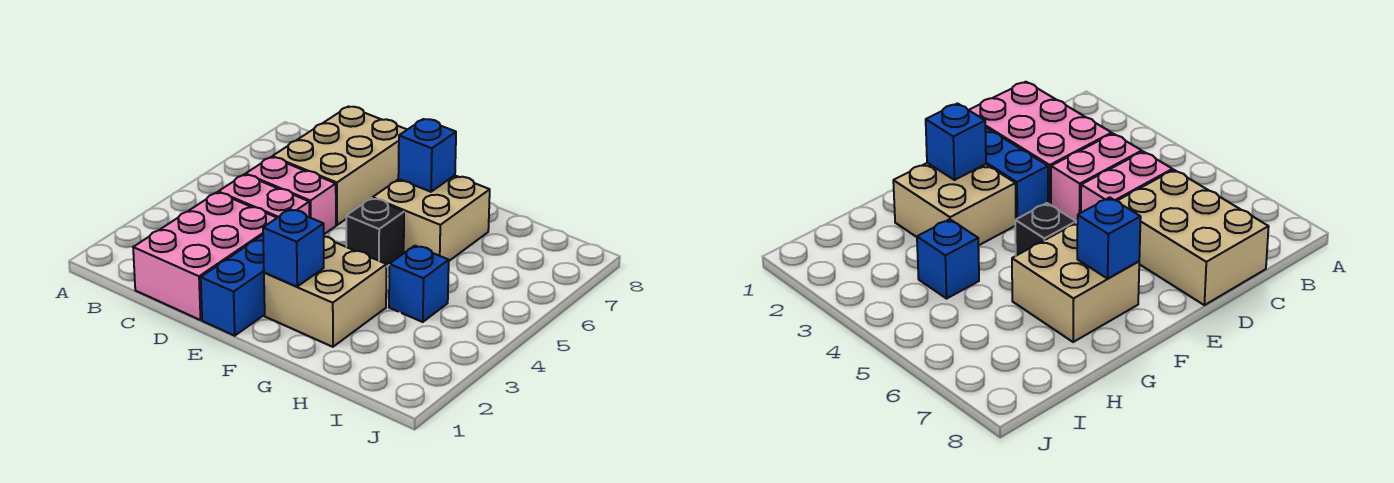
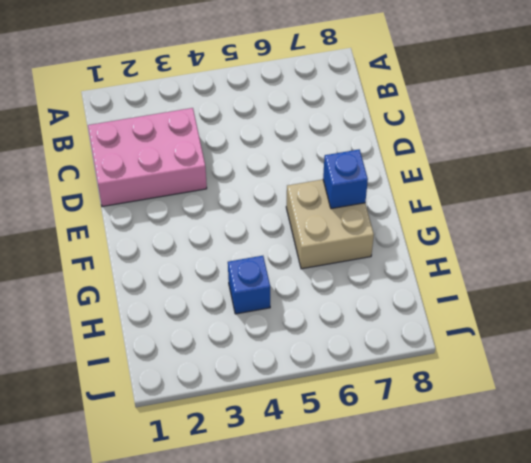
none -> pink brick C4:D4 level 1
none -> pink brick C5:D5 level 1

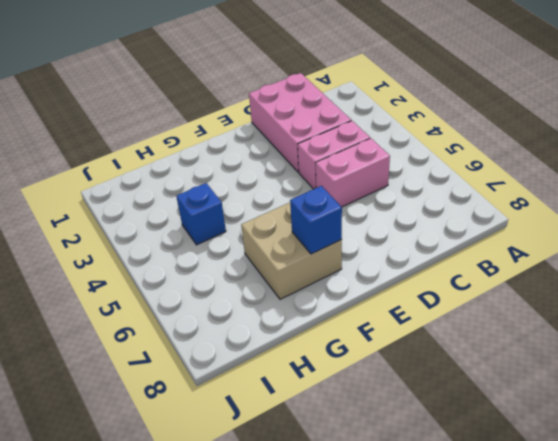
none -> tan brick C6:D8 level 1
none -> blue brick E1:E3 level 1

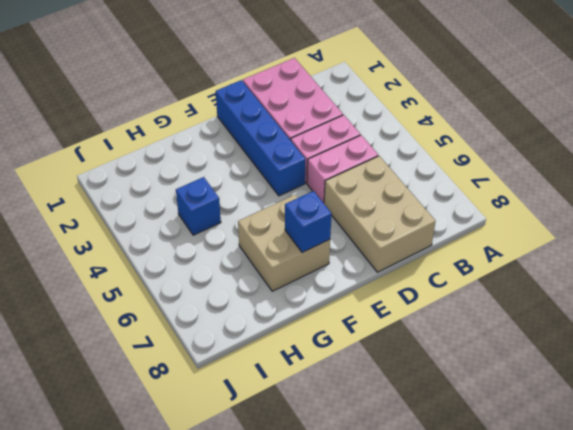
blue brick E1:E4 level 1 -> blue brick E1:E3 level 1
none -> tan brick F2:G3 level 1
none -> black brick F5 level 1

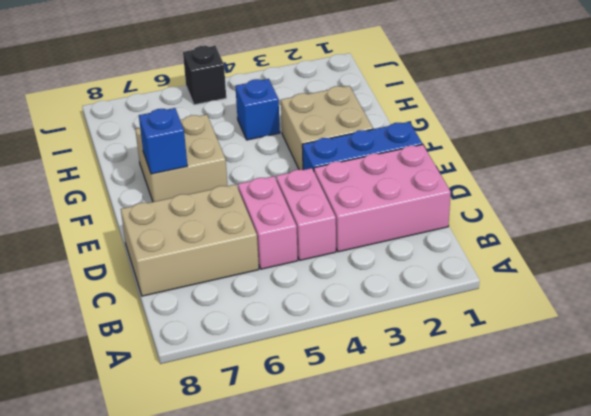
black brick J5 level 1 -> black brick F5 level 1
none -> blue brick F2 level 2

